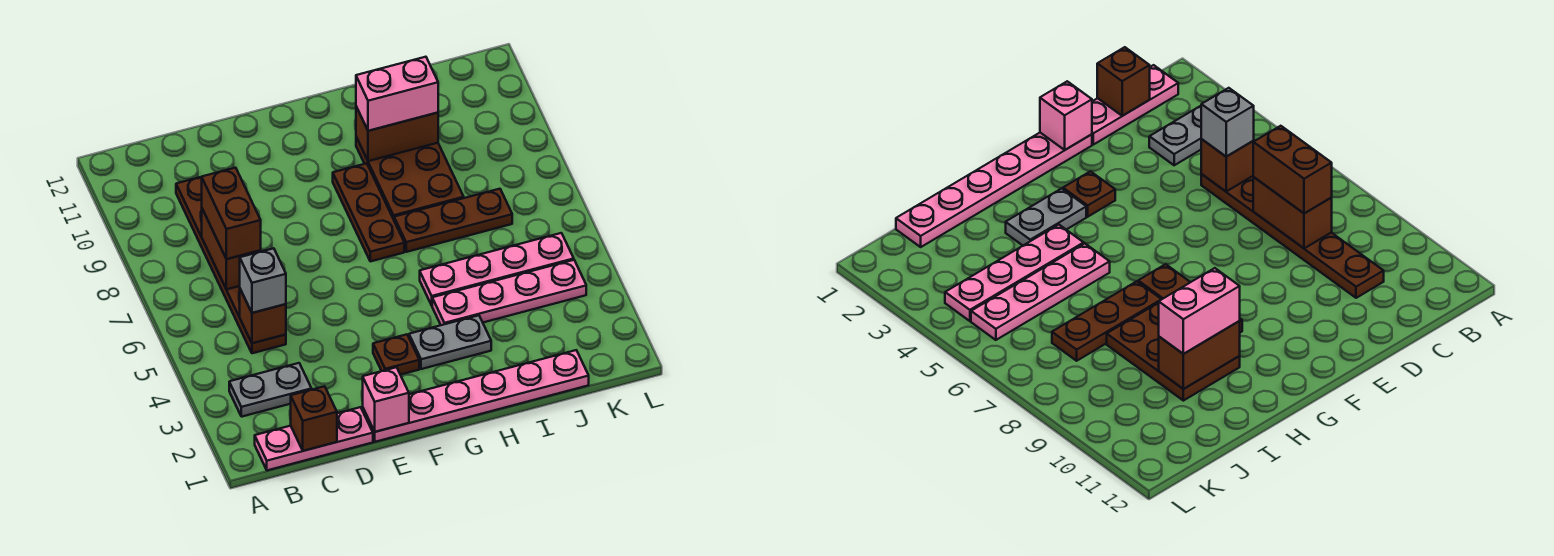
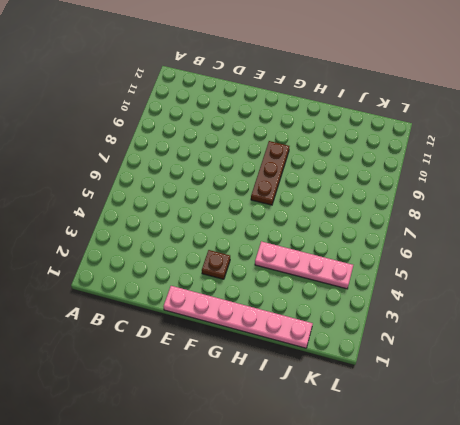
none -> pink plate B1:D1 level 1
none -> grey plate B3:C3 level 1
none -> brown plate C5:C10 level 1

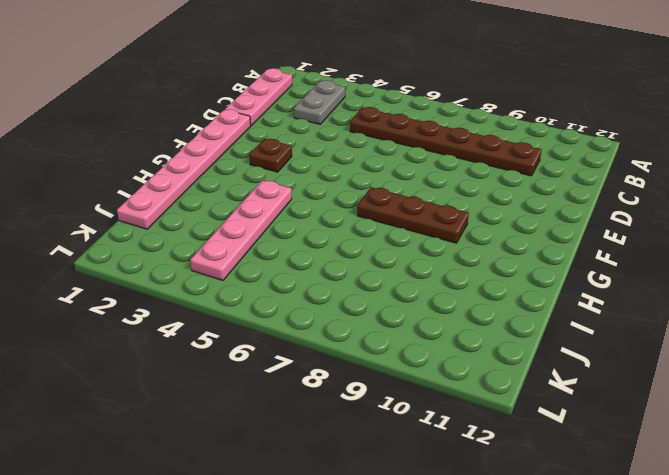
none -> grey plate G3:H3 level 1
none -> pink plate H5:K5 level 1
none -> brown plate H7:J7 level 1

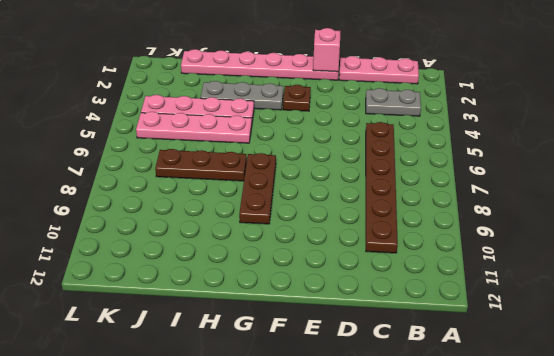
grey plate G3:I3 level 1 -> grey plate G3:H3 level 1
none -> brown plate H8:I10 level 1
none -> brown brick C1 level 2
none -> brown brick C5 level 2

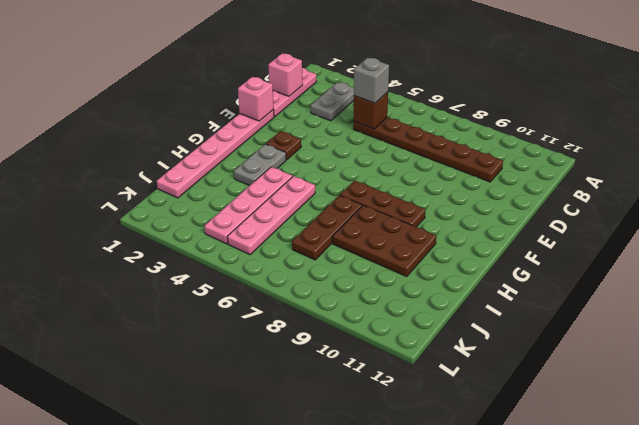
pink brick C1 level 2 -> brown brick C1 level 2
none -> brown brick C7:C8 level 2
none -> brown brick H10:I10 level 2
none -> brown brick C7:C8 level 3

